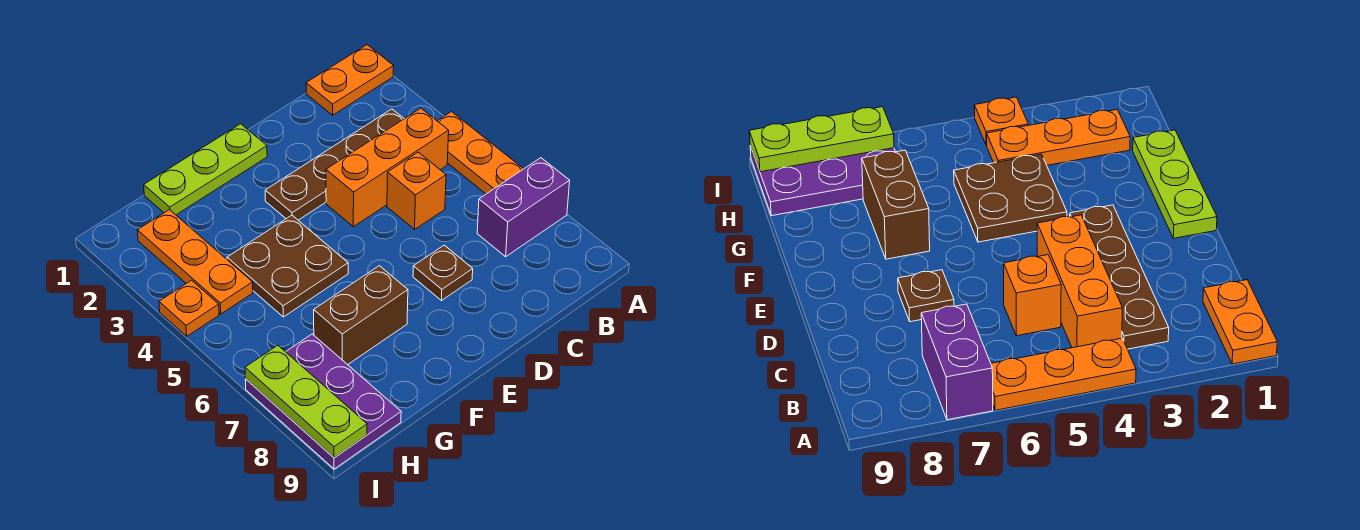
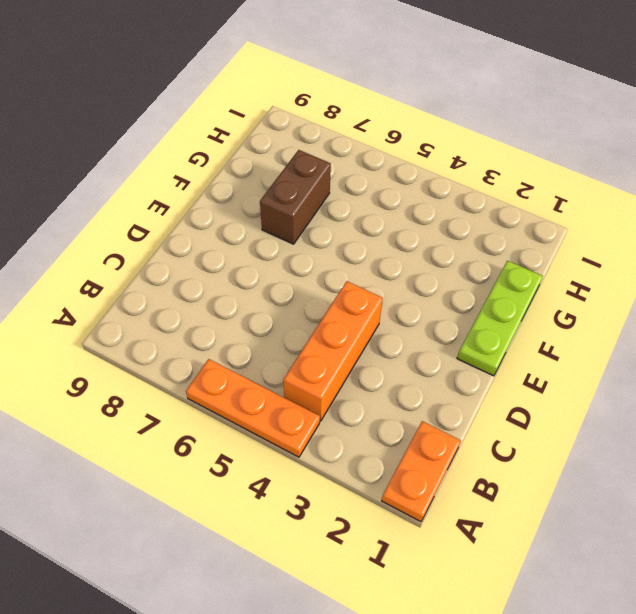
none -> purple brick A7:B7 level 1
none -> brown plate B3:E3 level 1
none -> orange brick C5 level 1

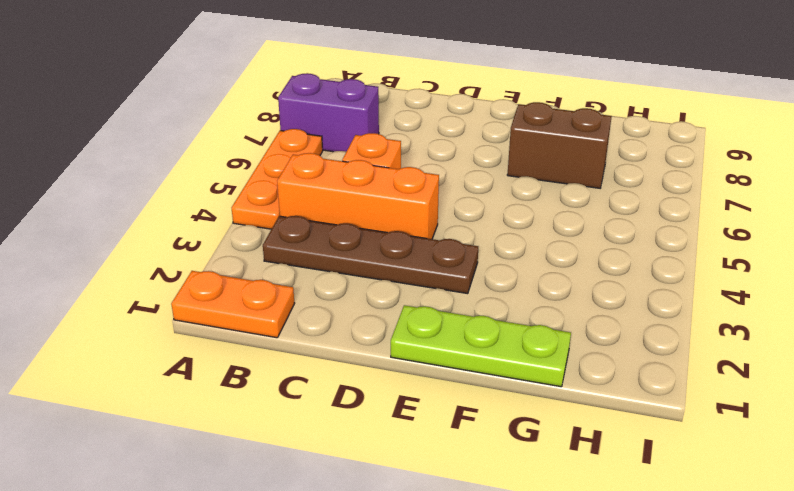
none -> brown plate D7 level 1
none -> brown plate F4:G5 level 1
none -> orange plate H2:H4 level 1

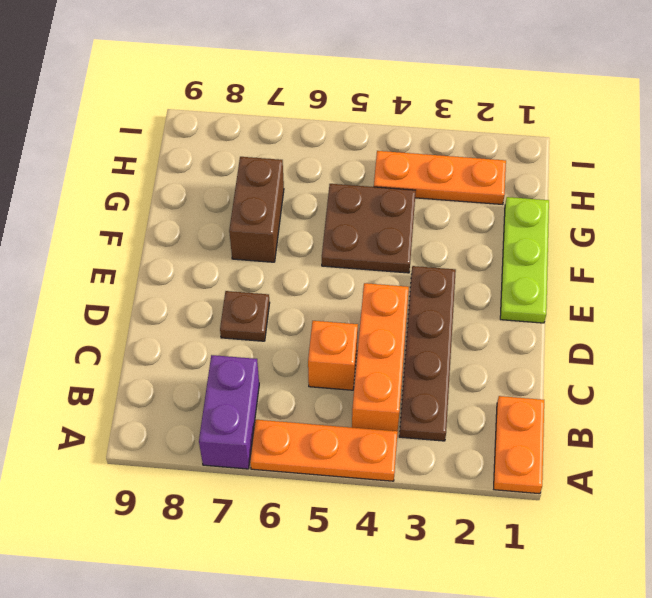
none -> purple plate H7:I9 level 1
none -> orange plate I4 level 1
none -> lime plate I7:I9 level 2

